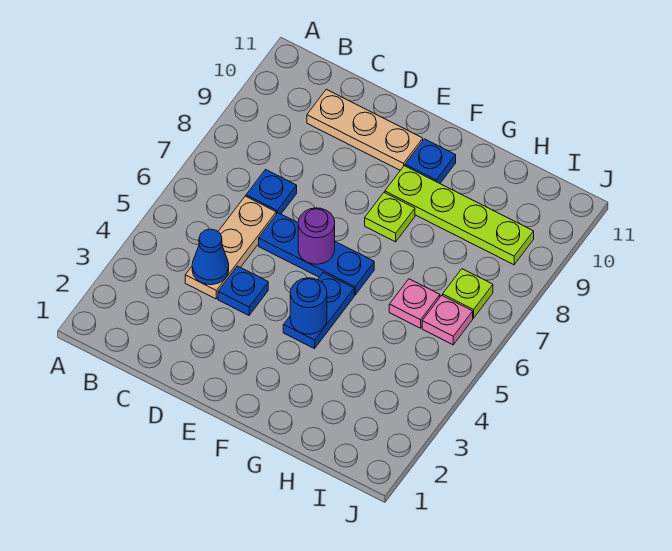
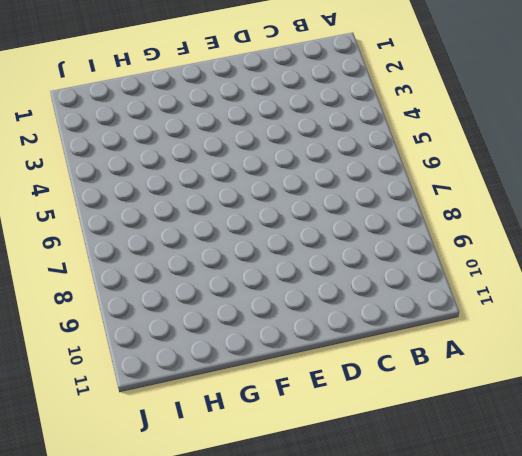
none -> tan plate C4:C6 level 1
none -> blue plate C7 level 1
none -> tan plate C10:E10 level 1

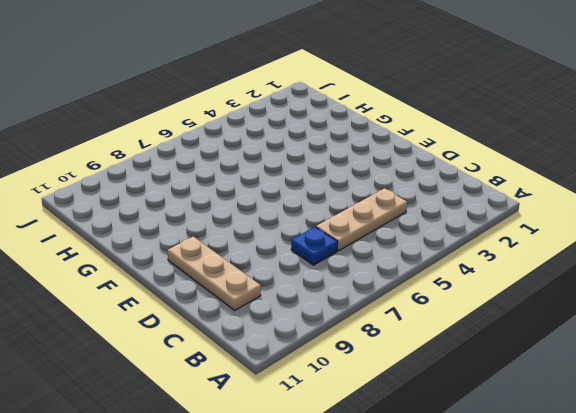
none -> blue plate D4 level 1
none -> blue plate D6:F6 level 1
none -> blue plate F4:F5 level 1

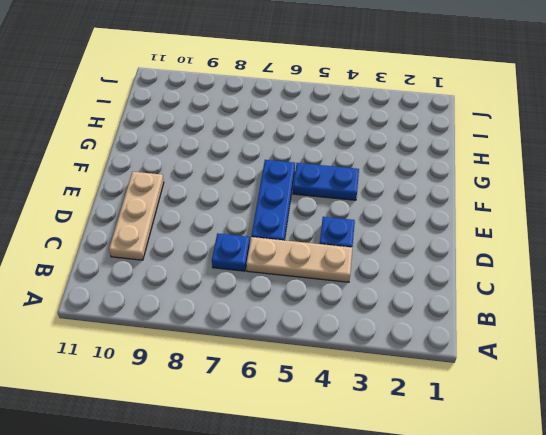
none -> lime plate F8 level 1
none -> lime plate F9:I9 level 1
none -> blue plate F10 level 1

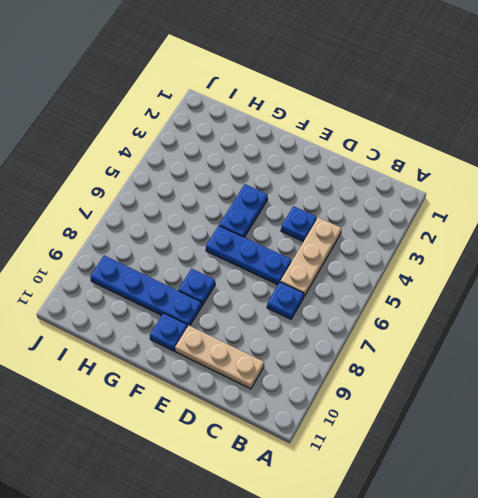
blue plate F8 level 1 -> lime plate F8 level 1
blue plate F9:I9 level 1 -> lime plate F9:I9 level 1
none -> pink plate H6 level 1
none -> pink plate I6 level 1
none -> lime plate I7 level 1

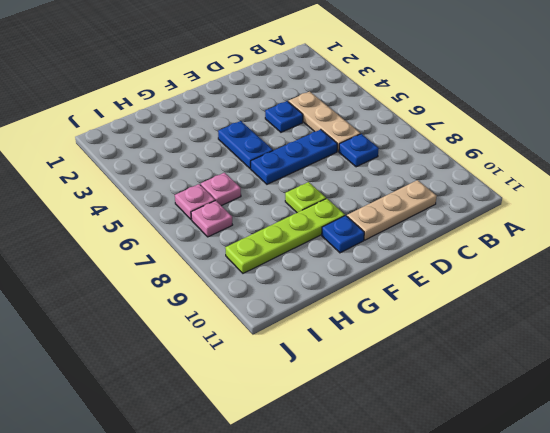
pink plate I7 level 1 -> lime plate I7 level 1
none -> blue cone C4 level 2
none -> purple round brick E6 level 2
none -> blue round brick F4 level 2

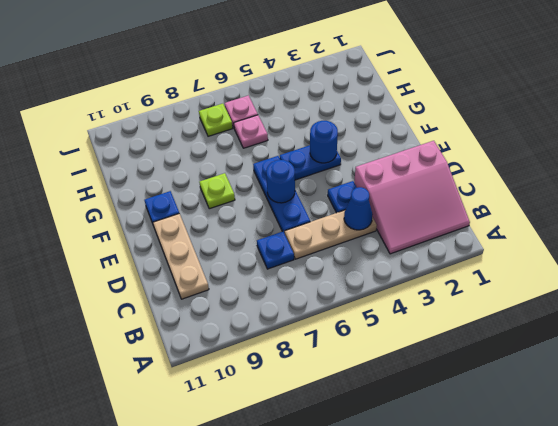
pink slope B1:D3 level 1 top D -> none
blue round brick E6 level 2 -> purple round brick E6 level 2
none -> lime plate F9:I9 level 1

